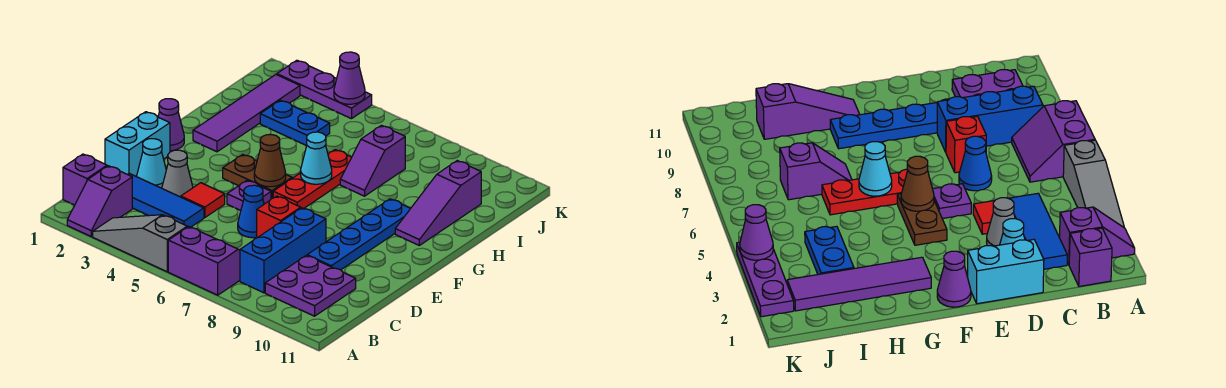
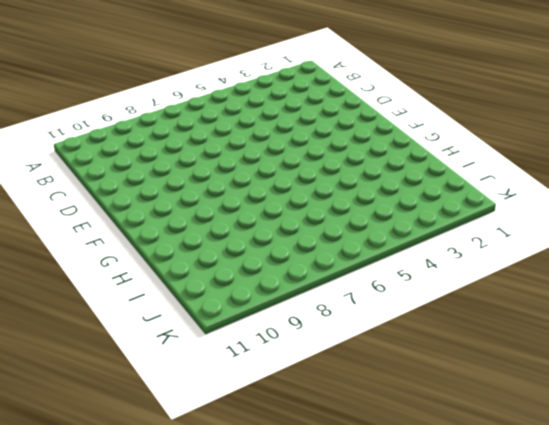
none -> purple slope A2:B2 level 1 top B
none -> grey slope A3:A5 level 1 top 5
none -> purple slope A6:B7 level 1 top A

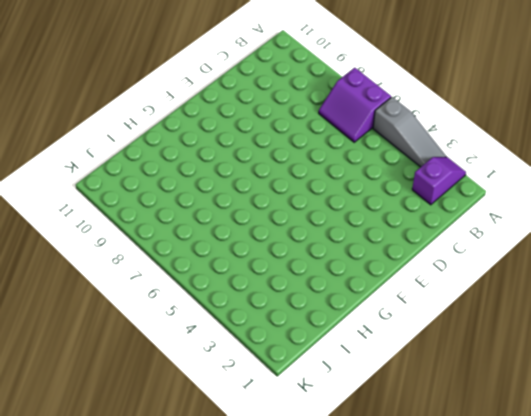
none -> purple brick B1 level 1
none -> blue brick B8:D8 level 1
none -> purple plate B9:C10 level 1

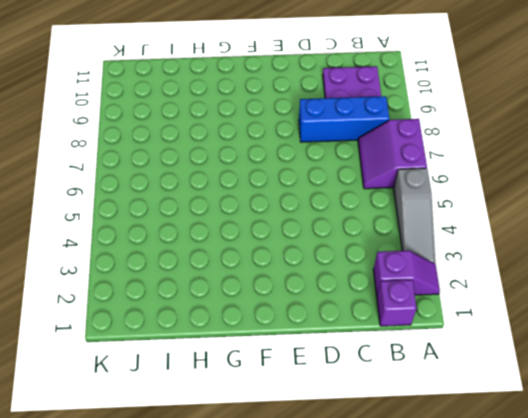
none -> blue tile C2:C4 level 1
none -> cyan brick D1:E1 level 1
none -> cyan cone D2 level 1

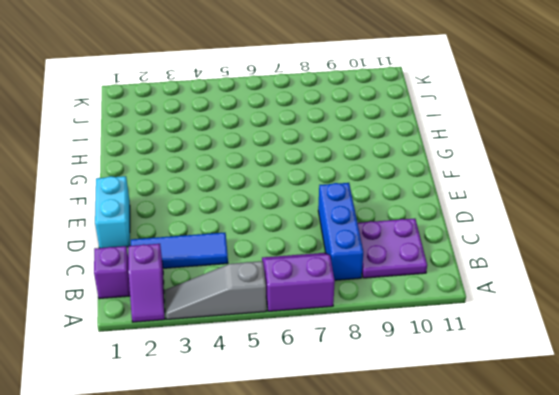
none -> cyan cone D2 level 1
none -> grey cone D3 level 1
none -> red tile D4 level 1

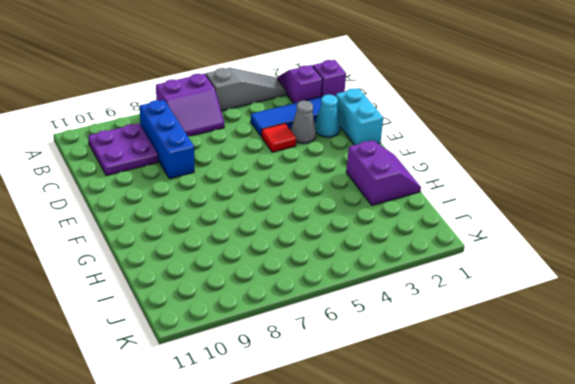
purple slope G1:H2 level 1 top 2 -> purple tile G2:J2 level 1
none -> blue cone D6 level 1
none -> red brick D7 level 1
none -> blue plate D9:G9 level 1

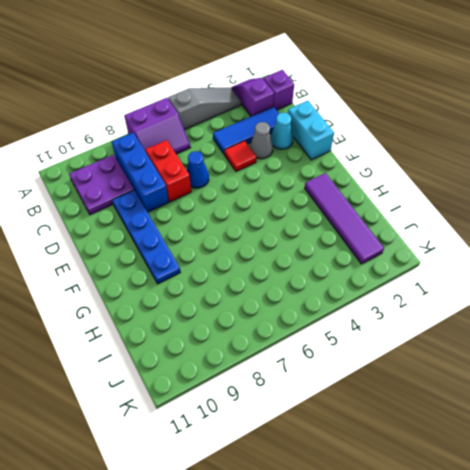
red brick C7:D7 level 1 -> red brick D7 level 1
none -> purple plate E5 level 1
none -> purple cone F1 level 1
none -> brown plate F4:F5 level 1

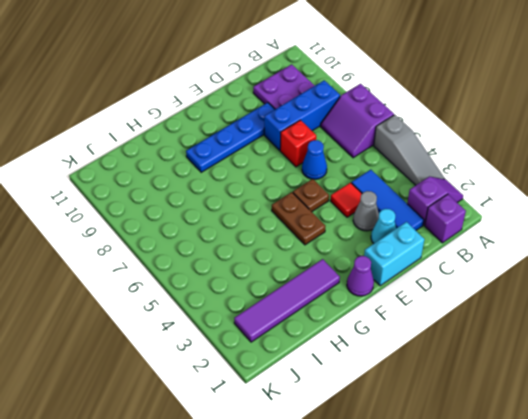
brown plate E5 level 1 -> purple plate E5 level 1
none -> red plate F6:H6 level 1
none -> purple slope G10:I10 level 1 top I
none -> purple slope H7:I7 level 1 top I

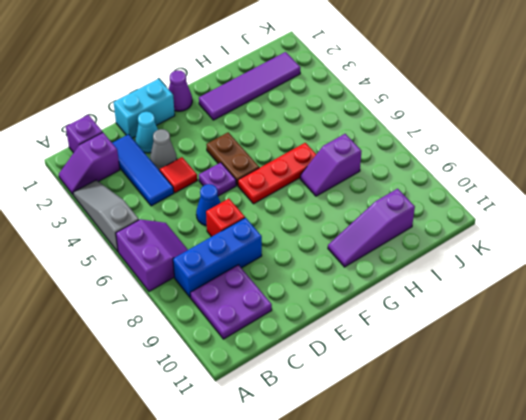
none -> blue plate D9:G9 level 1
none -> blue plate I3:I4 level 1
none -> purple plate K2:K4 level 1

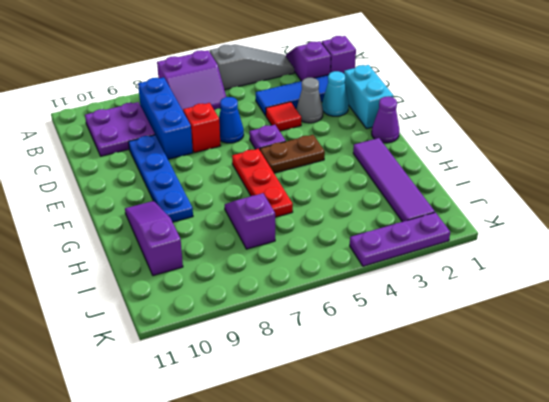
none -> blue plate I3:I4 level 1
none -> brown cone F5 level 2
none -> cyan cone G6 level 2

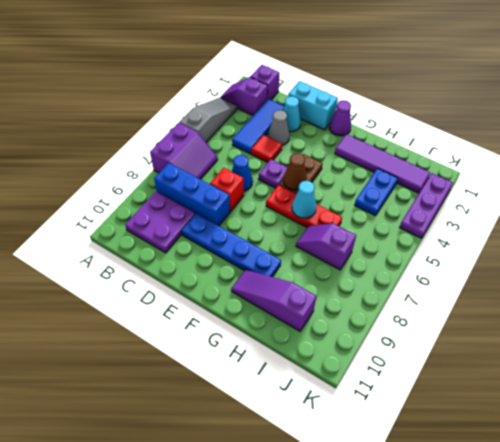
none -> purple cone K4 level 2

